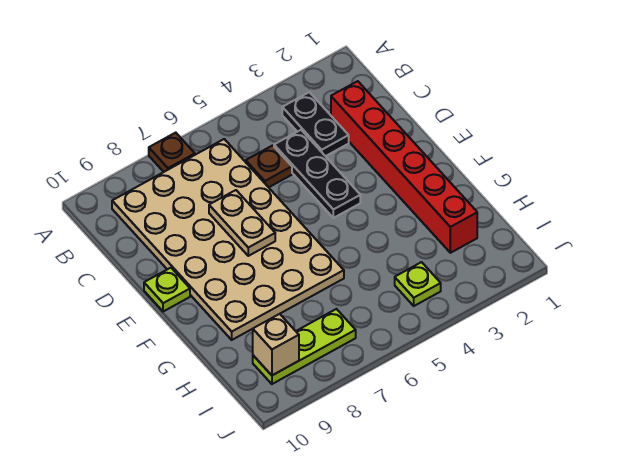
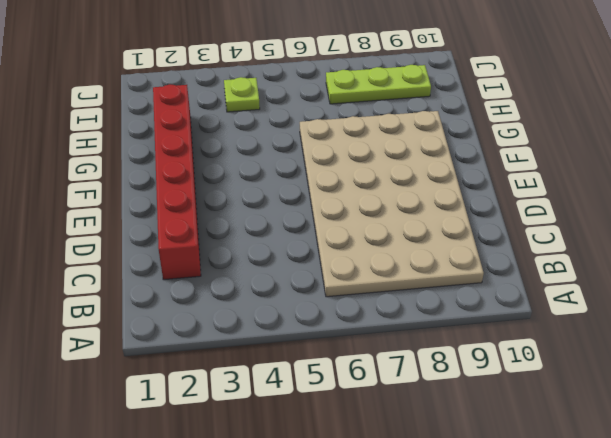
none -> brown plate A7 level 1
none -> black plate B3:C3 level 1

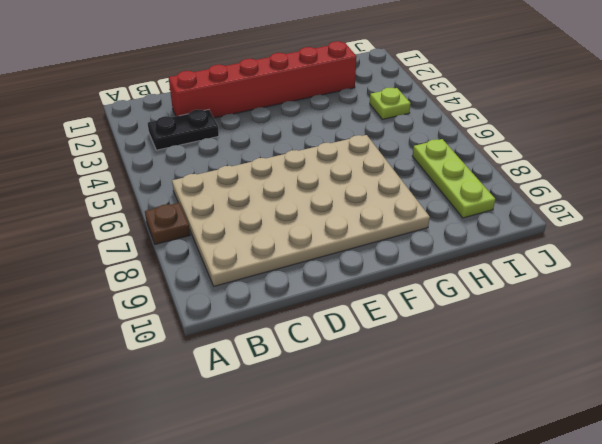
none -> black plate C4:E4 level 1
none -> brown plate C5 level 1

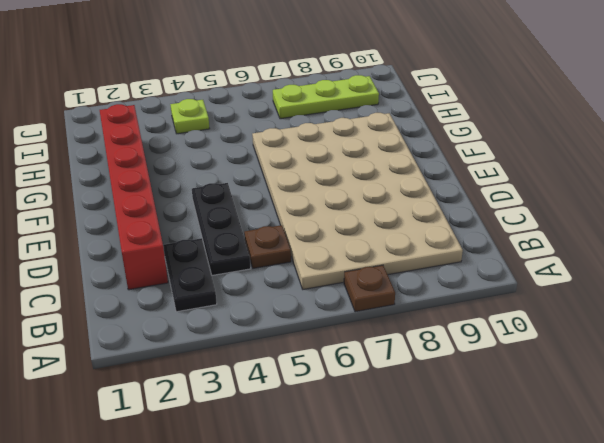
none -> lime plate E10 level 1
none -> tan plate D7:E7 level 2

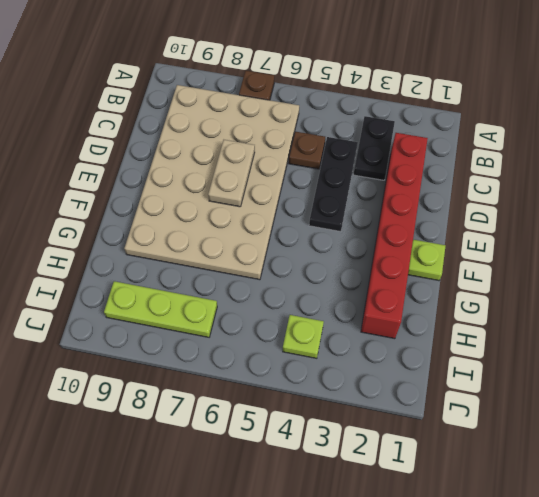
lime plate F1 level 1 -> lime plate E10 level 1
none -> tan brick I9 level 2

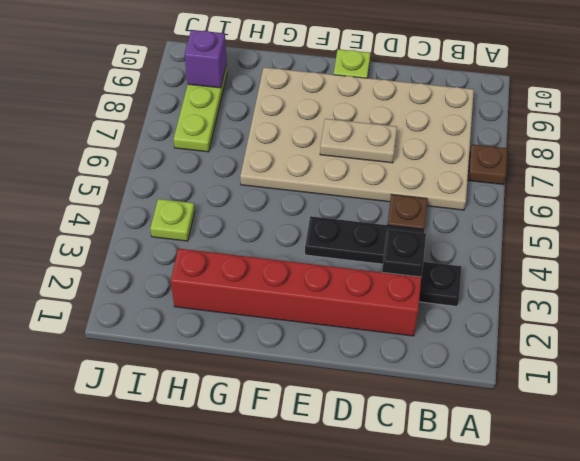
black brick C3 level 2 -> none
purple brick I9 level 2 -> tan brick I9 level 2

